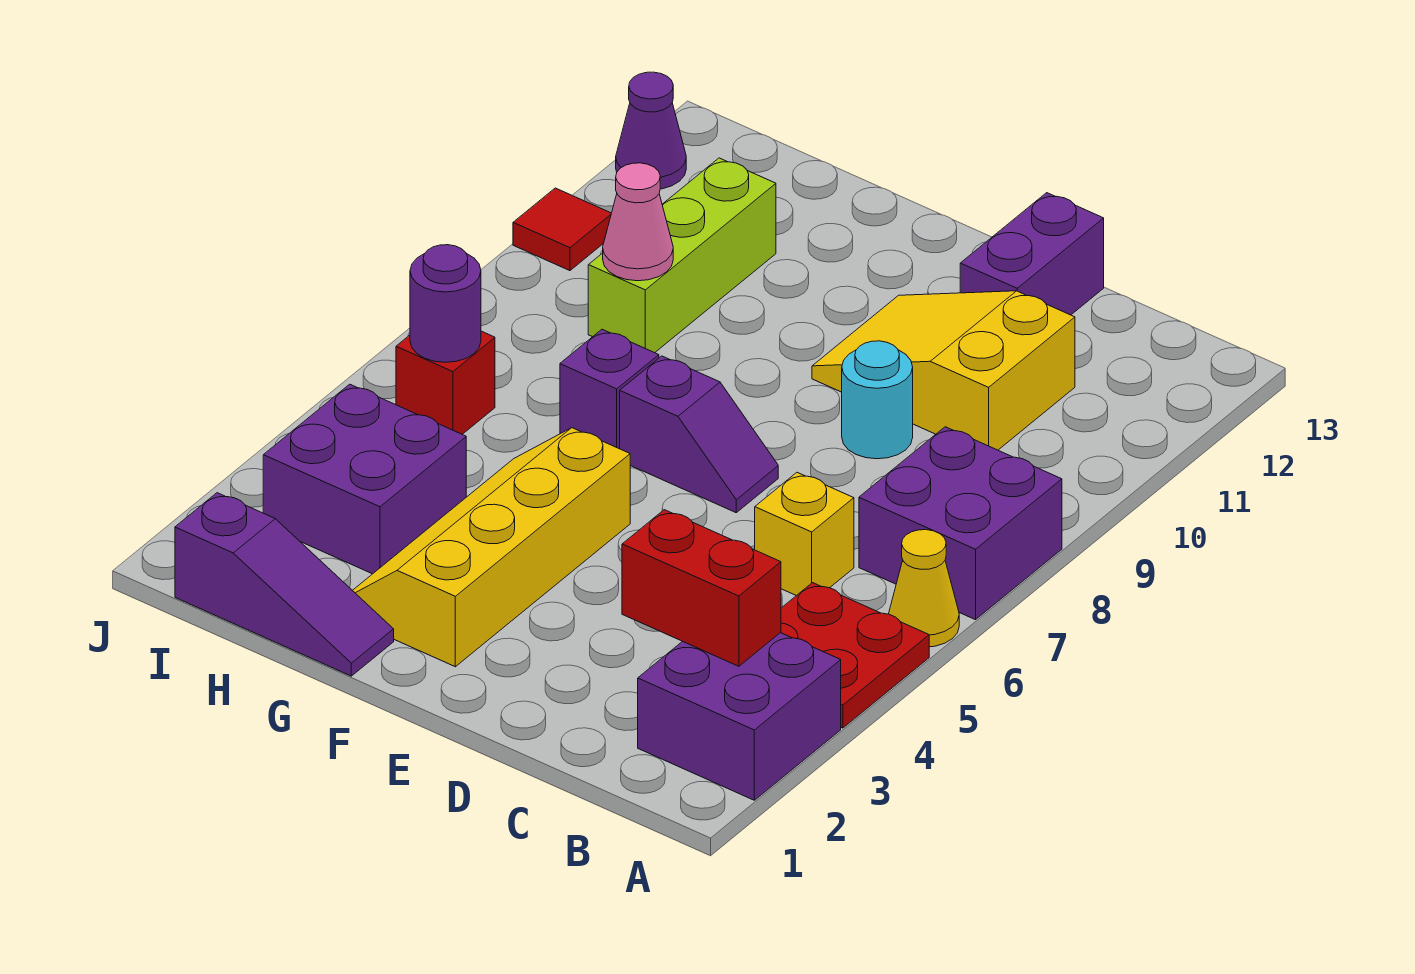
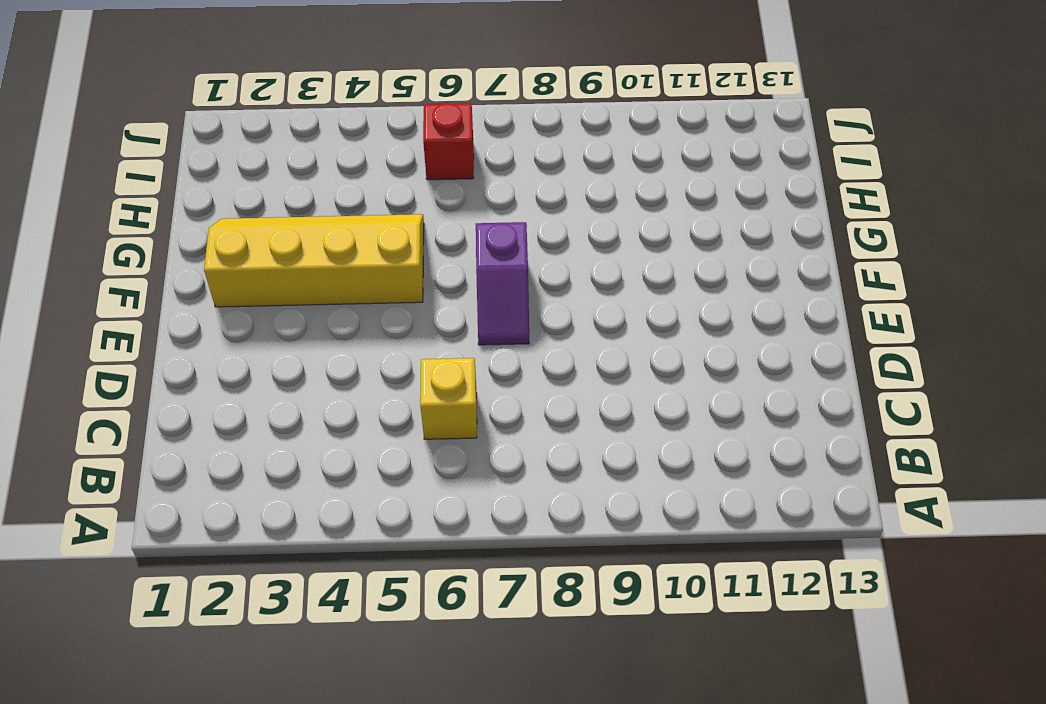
none -> purple brick A2:B3 level 1
none -> red plate A4:B5 level 1
none -> yellow cone A6 level 1

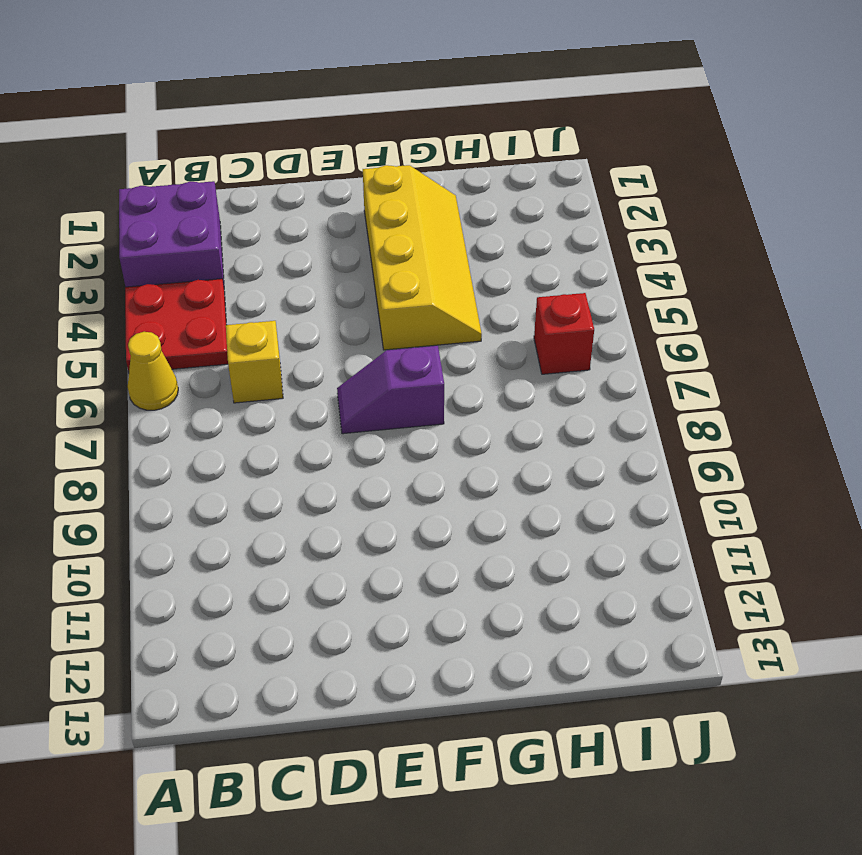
none -> purple brick A7:B8 level 1
none -> yellow slope C10:E11 level 1 top C
none -> cyan round brick D9 level 1

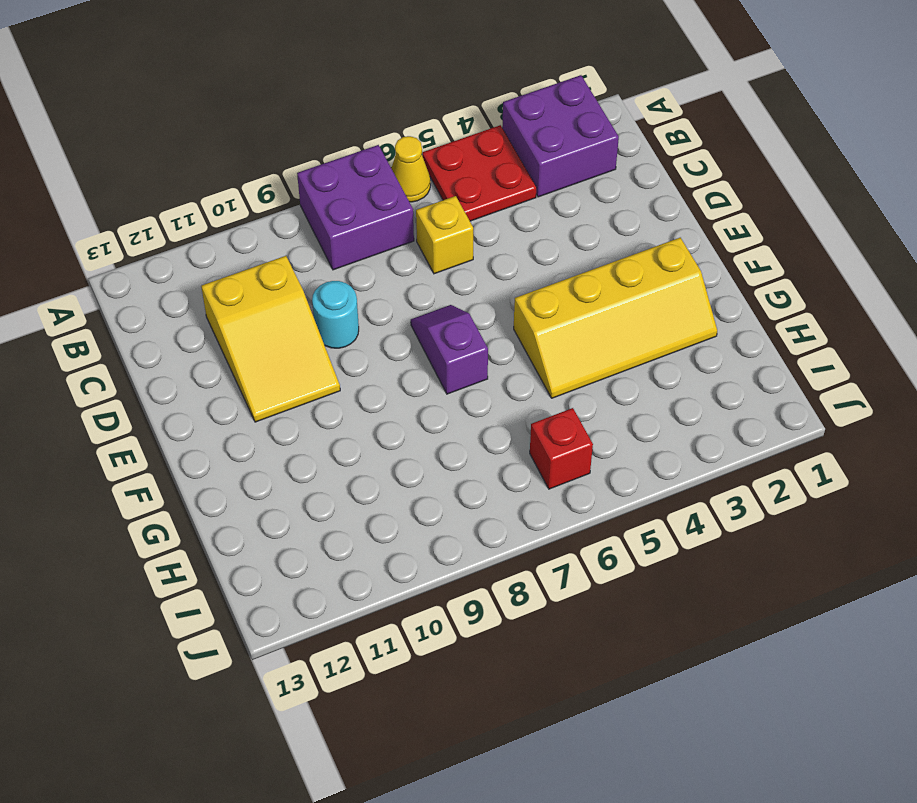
none -> purple brick D12:D13 level 1
none -> purple slope G1:I1 level 1 top I
none -> purple brick G7 level 1

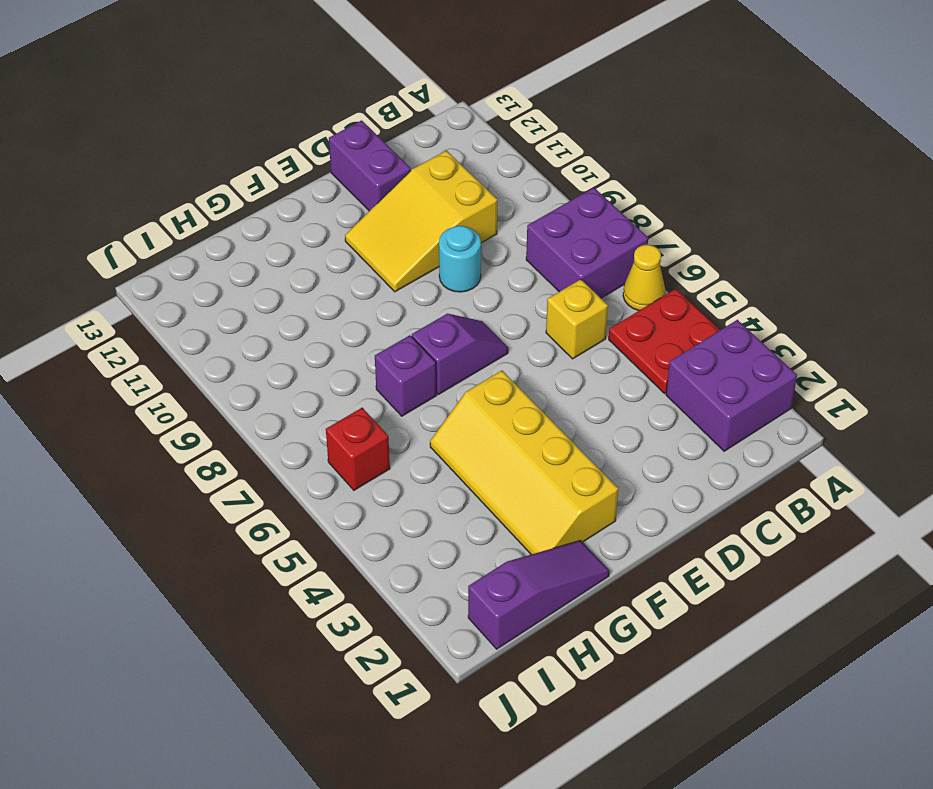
none -> purple brick H3:I4 level 1
none -> lime brick H9:H11 level 1
none -> red tile J10 level 1

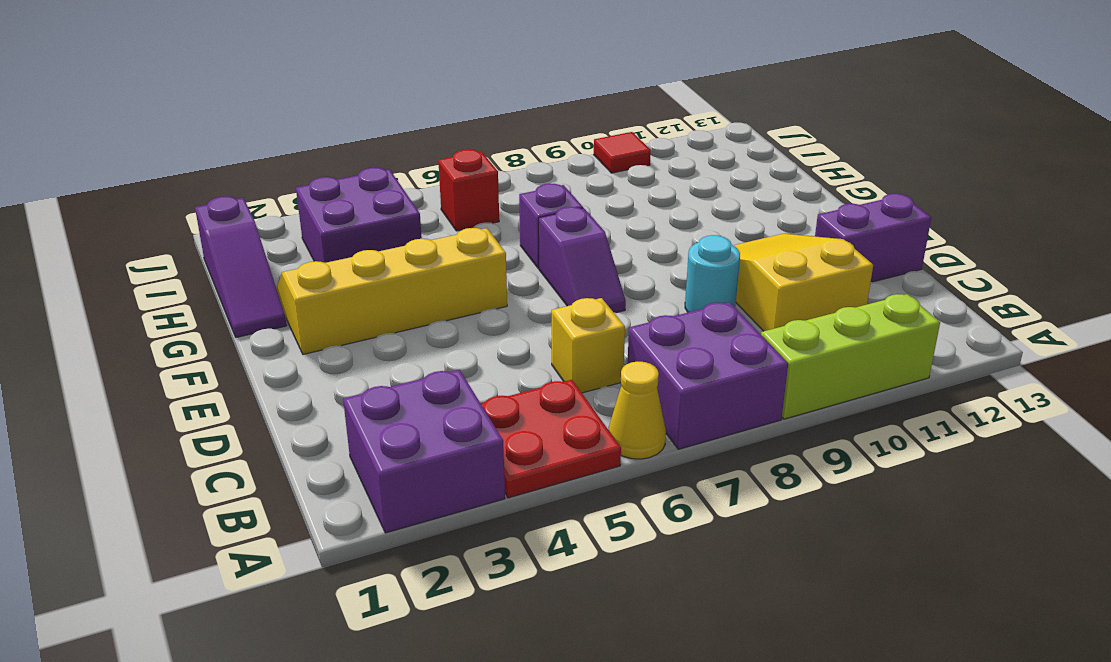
lime brick A9:A11 level 1 -> lime brick H9:H11 level 1
none -> purple cone J12 level 1
none -> red brick B3:C3 level 2
none -> pink cone H9 level 2

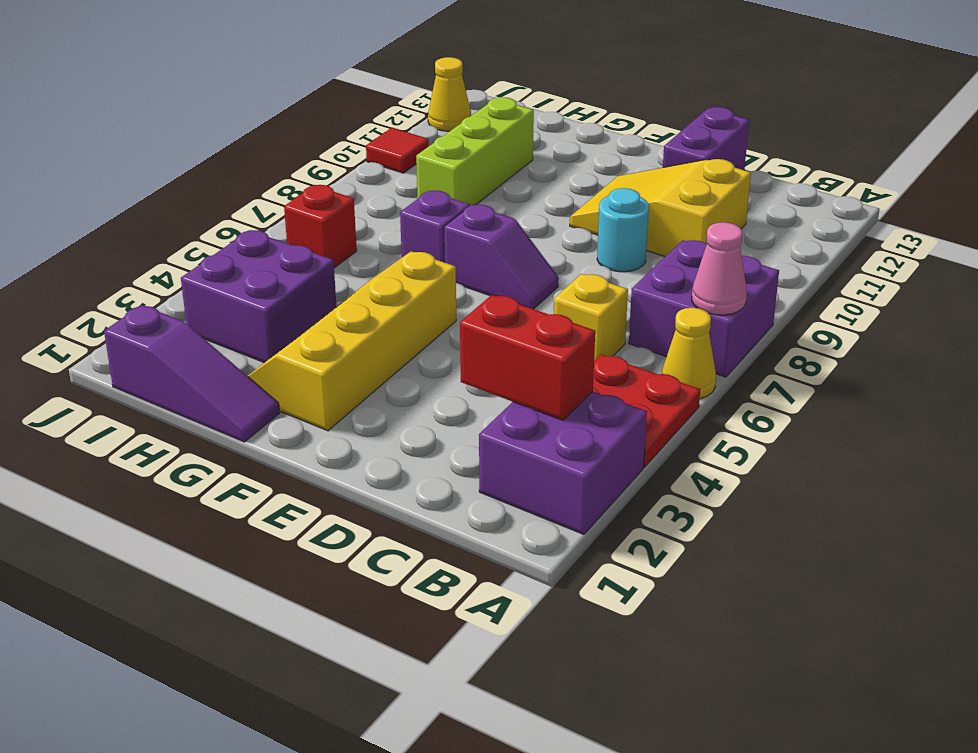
pink cone A7 level 2 -> pink cone H9 level 2
yellow cone J12 level 1 -> purple cone J12 level 1
none -> purple round brick I6 level 2

